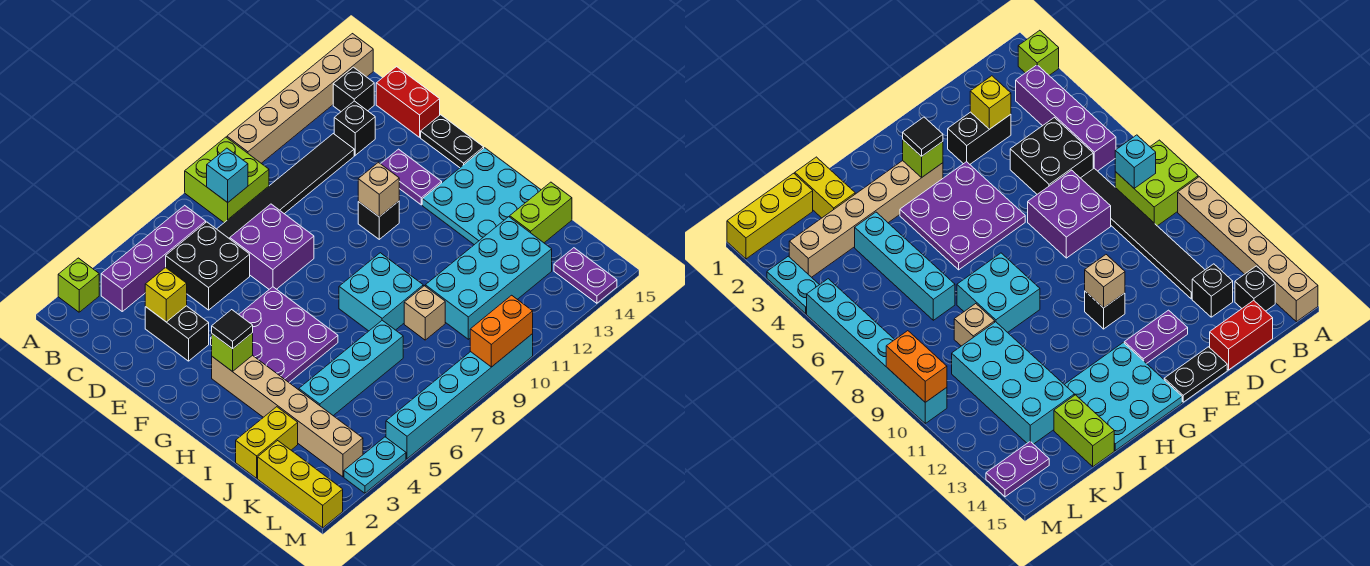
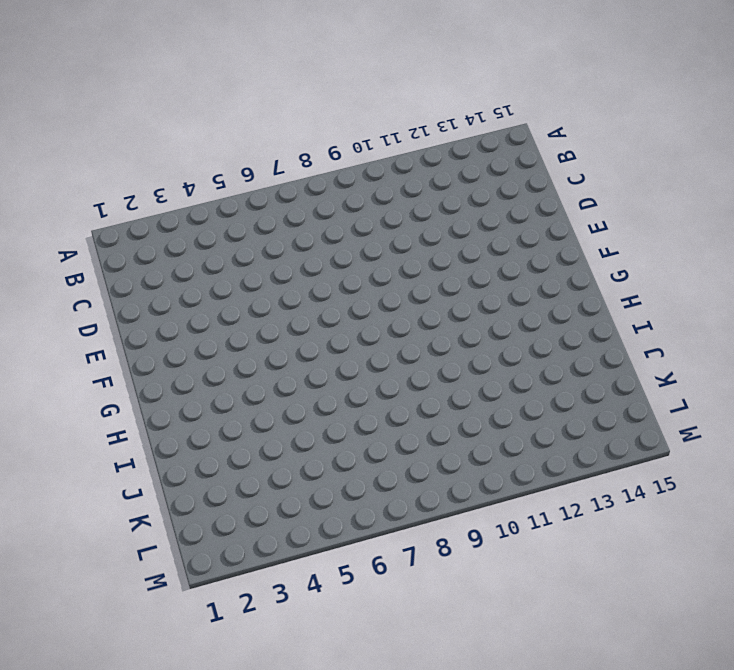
none -> lime brick A2 level 1
none -> lime brick A8:B9 level 1
none -> tan brick A10:A15 level 1
none -> purple brick B3:B6 level 1

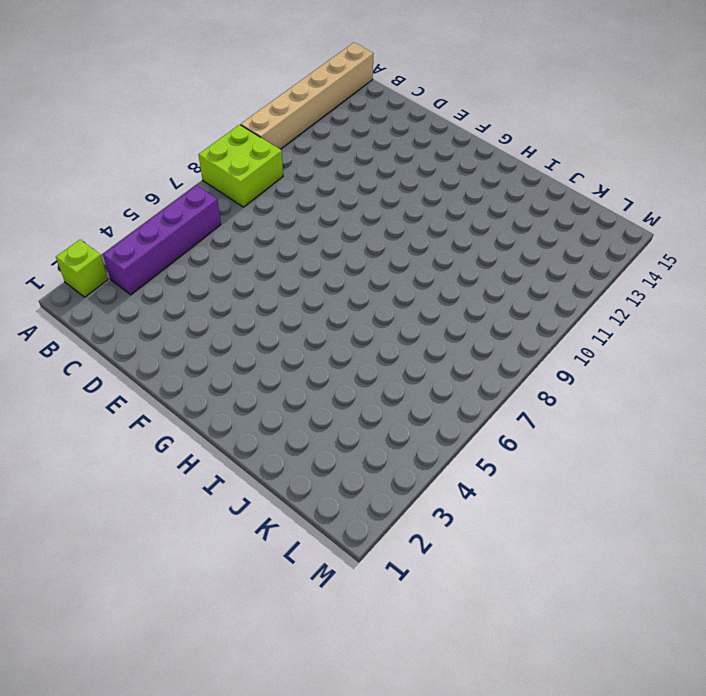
none -> black brick B14 level 1
none -> black brick C5:D6 level 1
none -> black tile C7:C12 level 1
none -> black brick C13 level 1

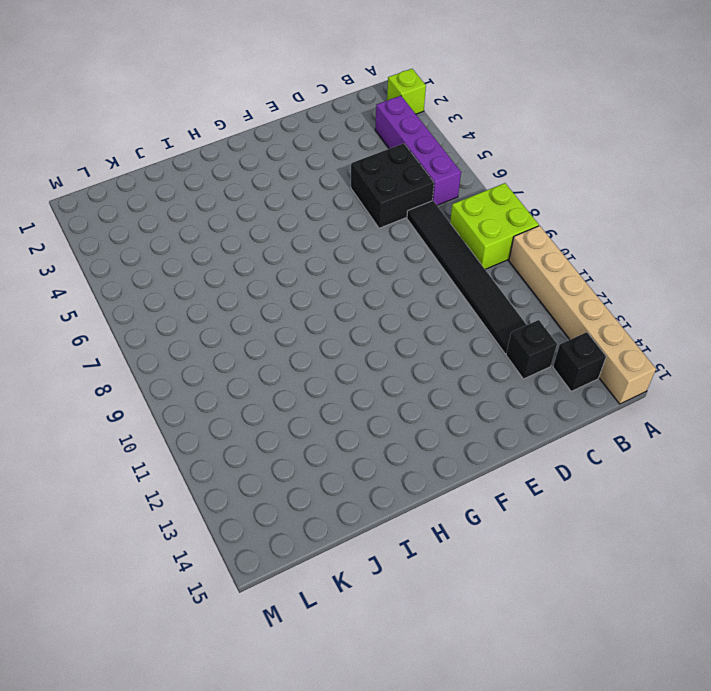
none -> red brick C15:D15 level 1
none -> black brick D3:E3 level 1
none -> purple brick D7:E8 level 1
none -> purple plate E13:F13 level 1

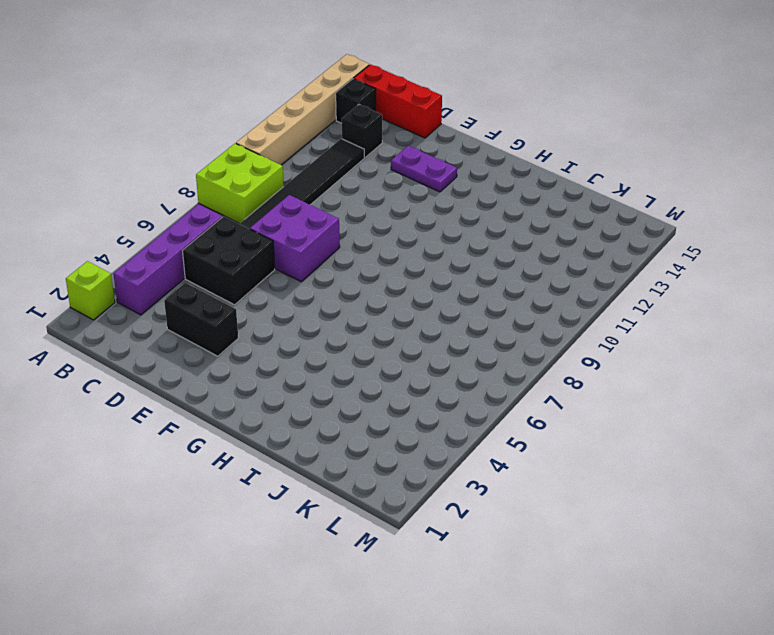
red brick B15:D15 level 1 -> red brick C15:D15 level 1
none -> black plate E15:F15 level 1
none -> purple plate F4:H6 level 1
none -> black brick F11 level 1
none -> tan brick G3:L3 level 1

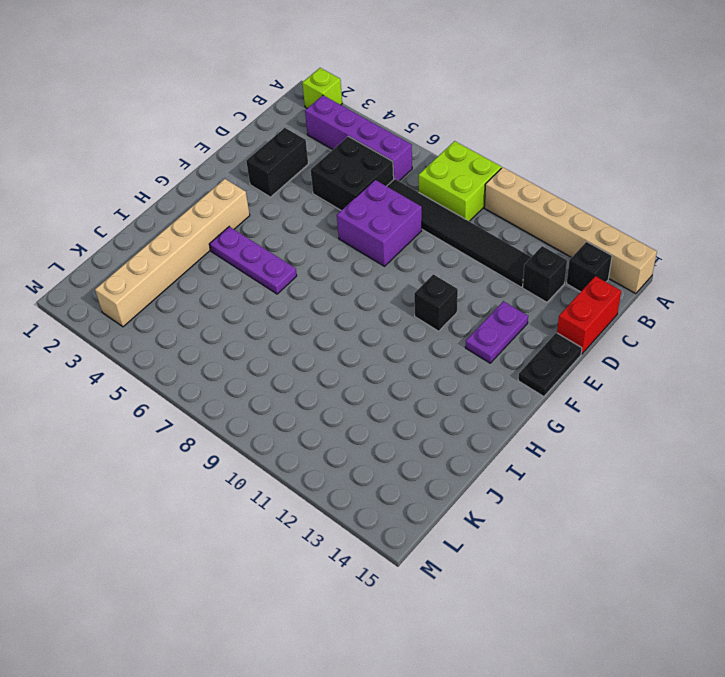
purple plate H4:H6 level 1 -> purple plate F4:H6 level 1
none -> cyan plate G13:I15 level 1
none -> cyan brick H8:I9 level 1
none -> yellow brick J1:J2 level 1
none -> cyan brick J4:J7 level 1

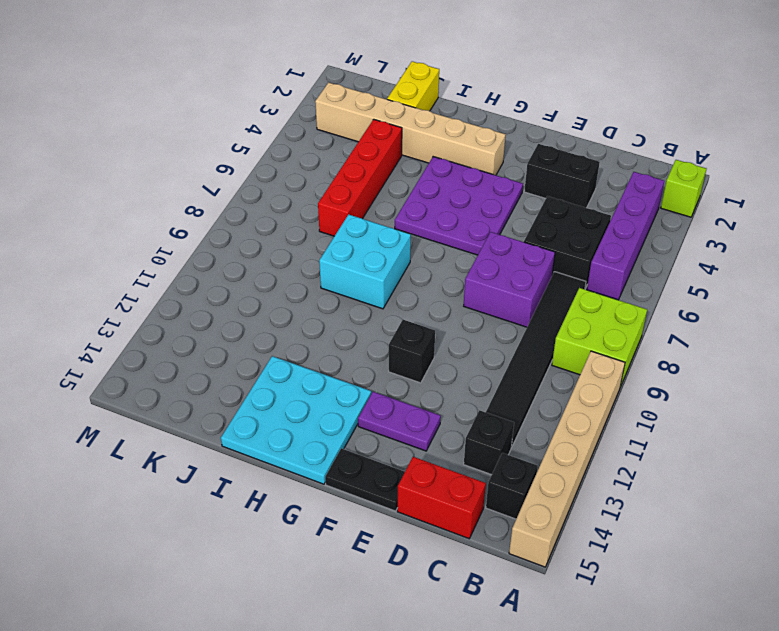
red brick J4:J7 level 1 -> cyan brick J4:J7 level 1
none -> tan brick J9 level 1
none -> cyan brick J10:K13 level 1
none -> lime brick J14:J15 level 1
none -> yellow brick K1:M1 level 1

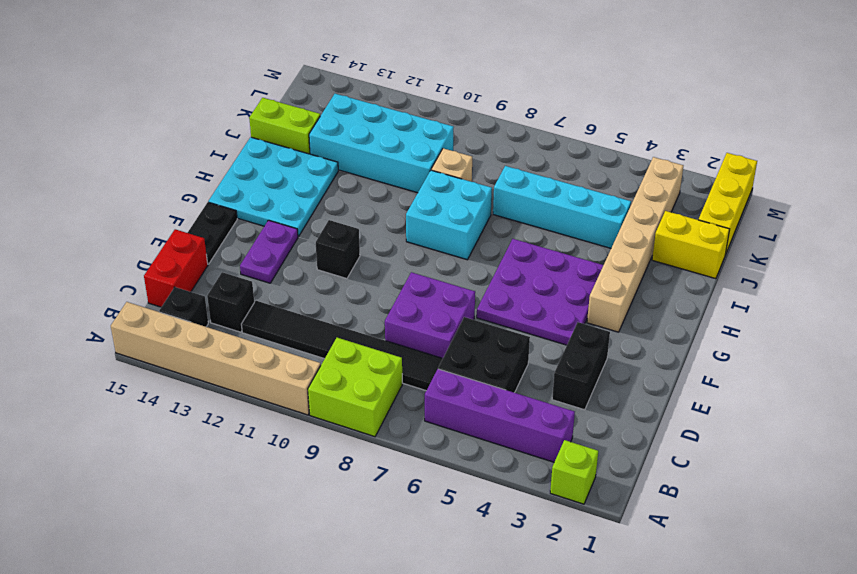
none -> purple plate L14:M14 level 1
none -> cyan plate M3:M4 level 1
none -> cyan brick M5:M10 level 1
none -> cyan brick B8 level 2

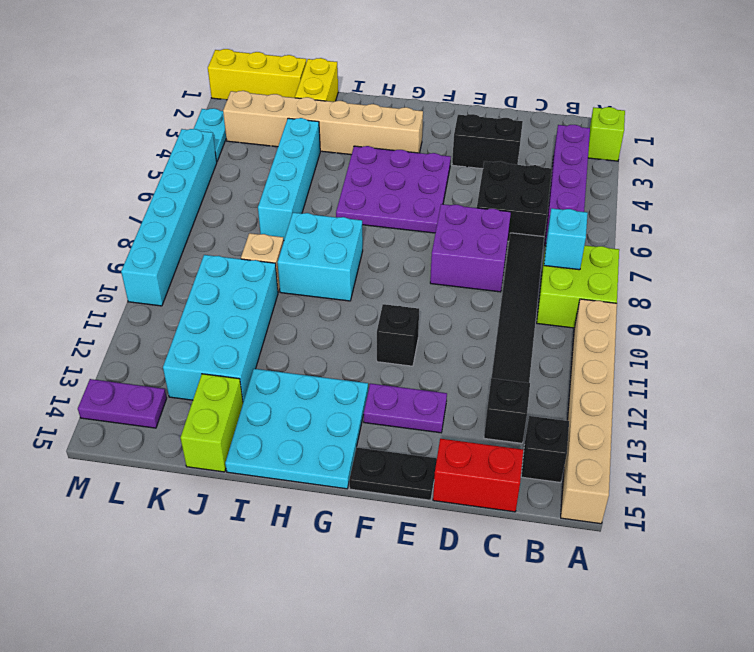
none -> yellow brick D3 level 2
none -> tan brick F11 level 2
none -> lime brick G3 level 2
none -> orange brick M9:M10 level 2

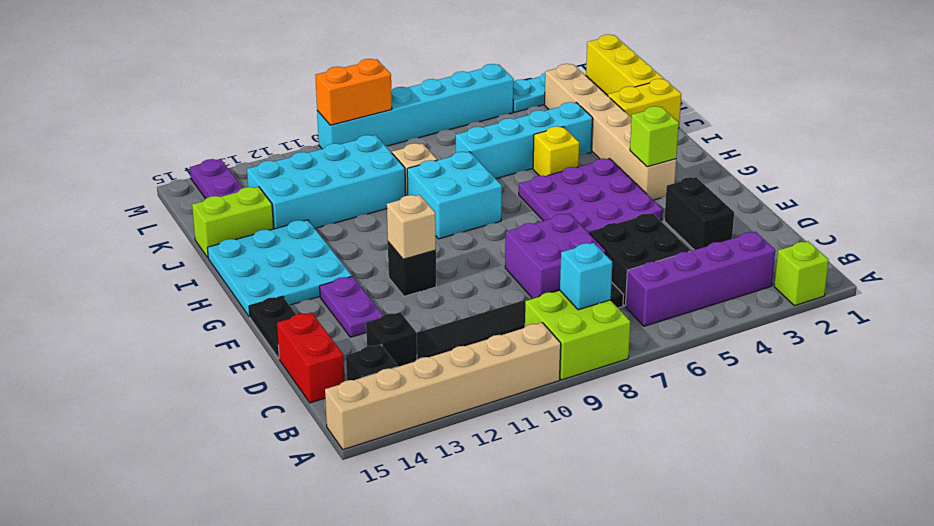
yellow brick I5 level 1 -> yellow brick D3 level 2
none -> black tile G3 level 3

